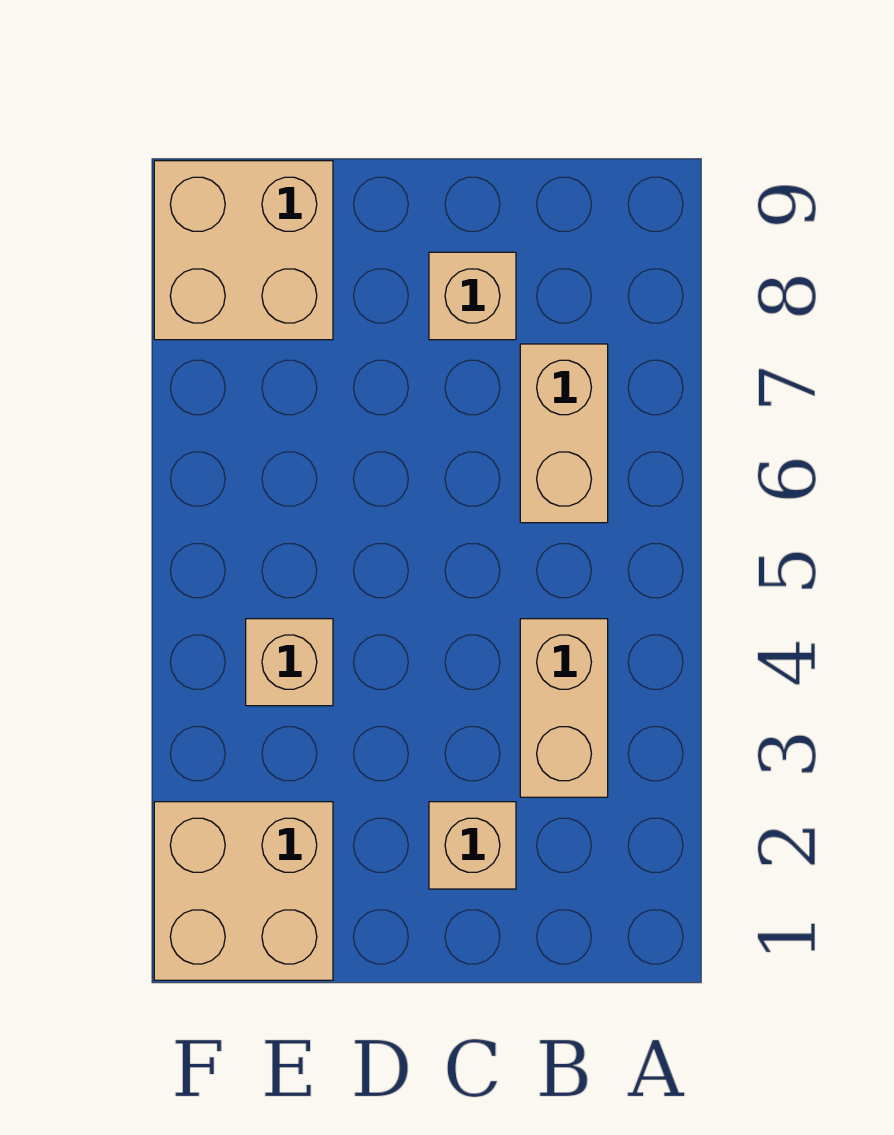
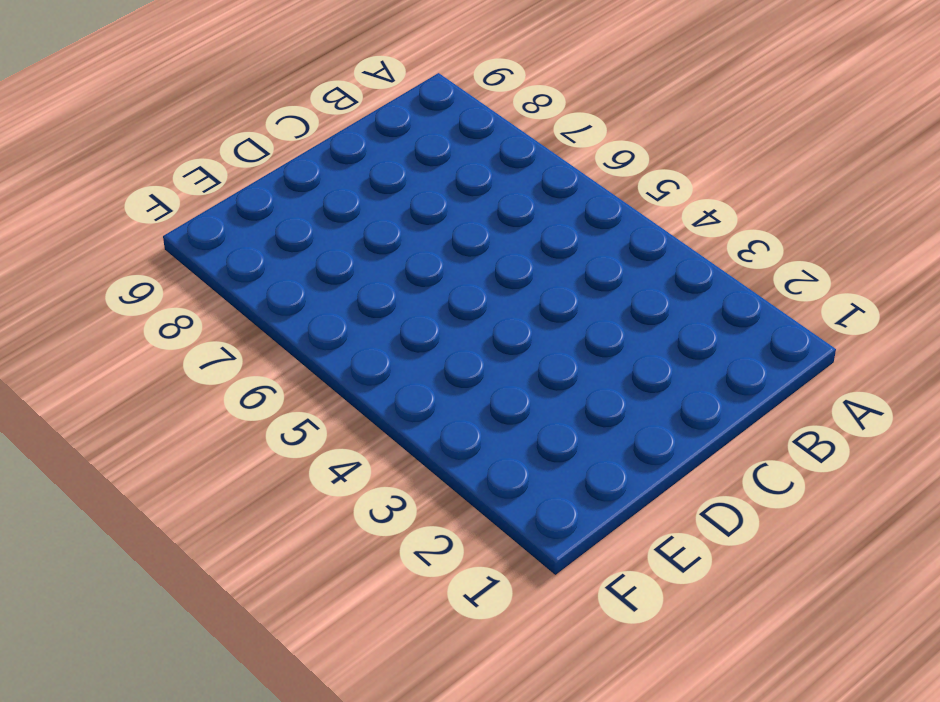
none -> tan brick B3:B4 level 1
none -> tan brick B6:B7 level 1

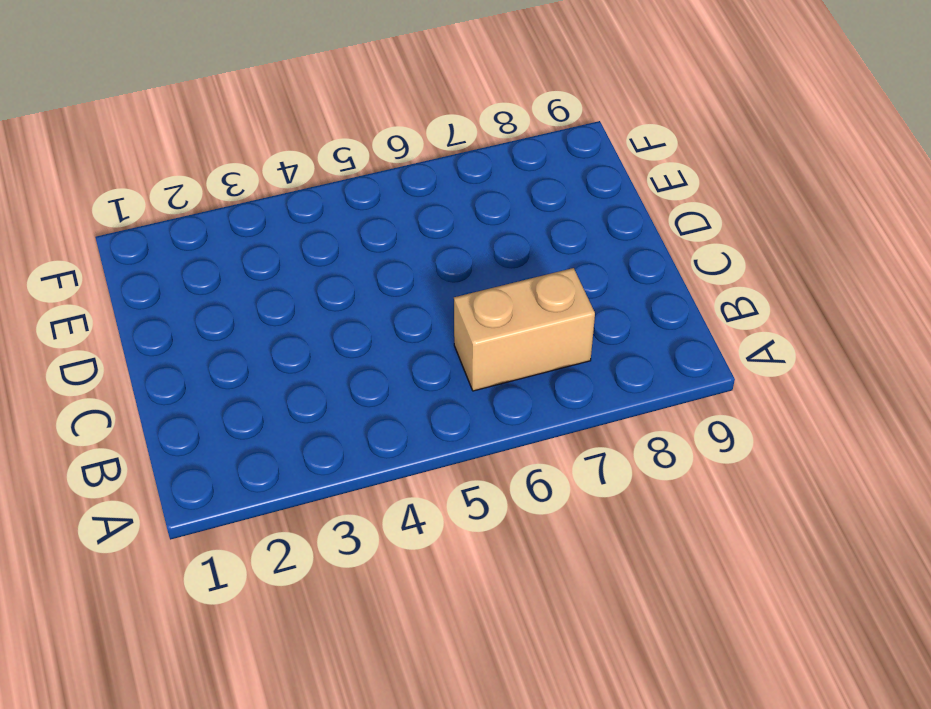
none -> tan brick B3:B4 level 1
none -> tan brick C2 level 1

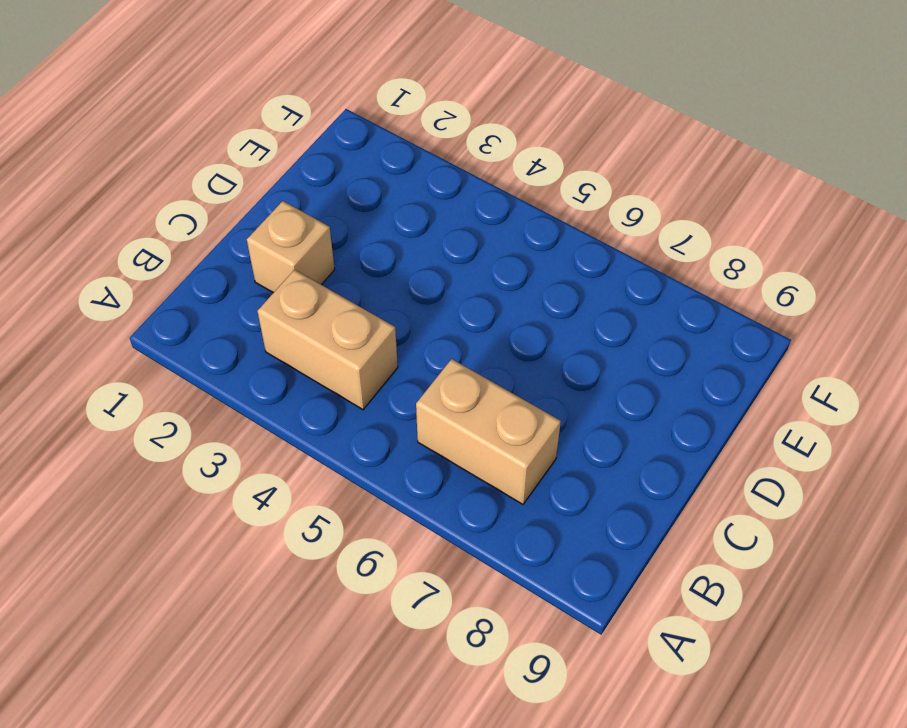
none -> tan brick C8 level 1
none -> tan brick E1:F2 level 1

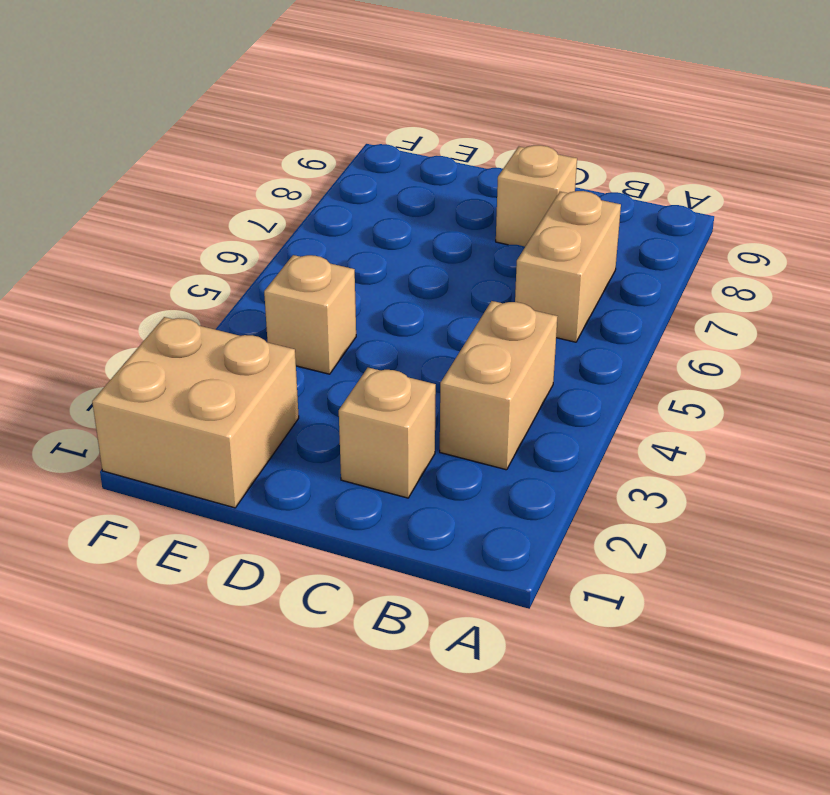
none -> tan brick E8:F9 level 1

